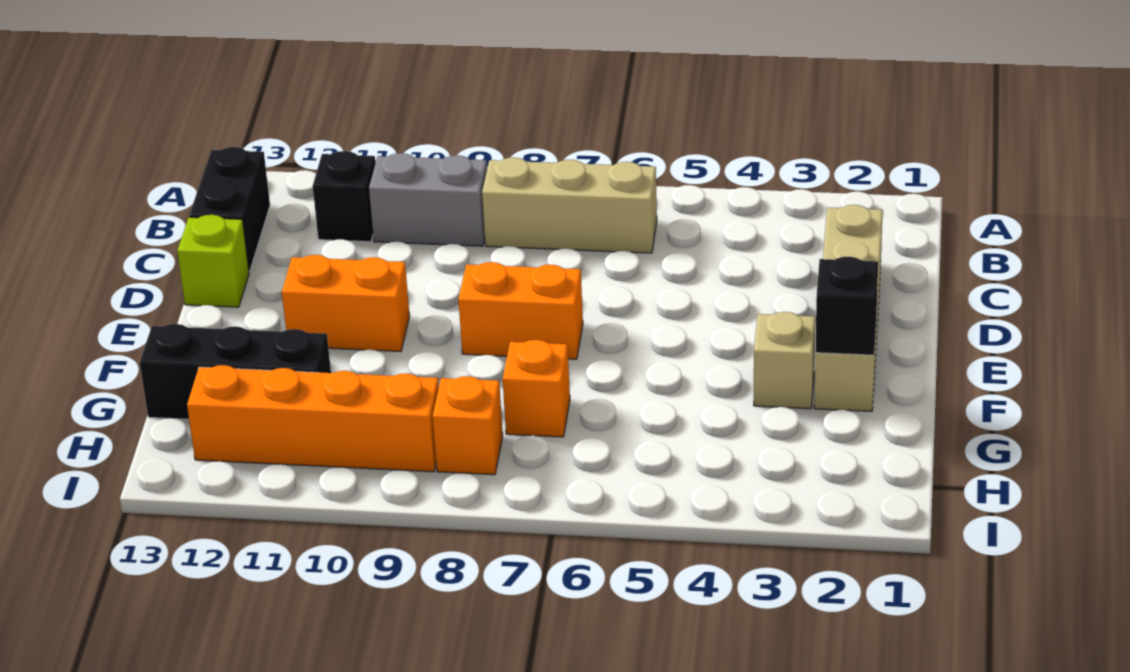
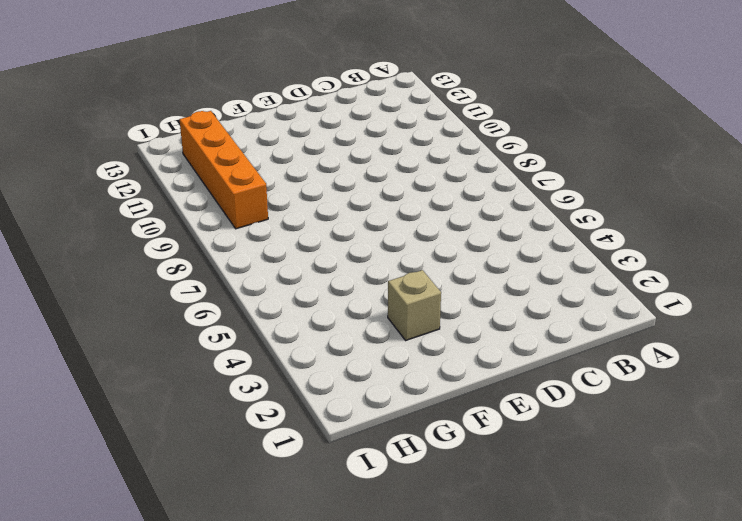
none -> tan brick B6:B8 level 1
none -> grey brick B9:B10 level 1
none -> black brick B11 level 1

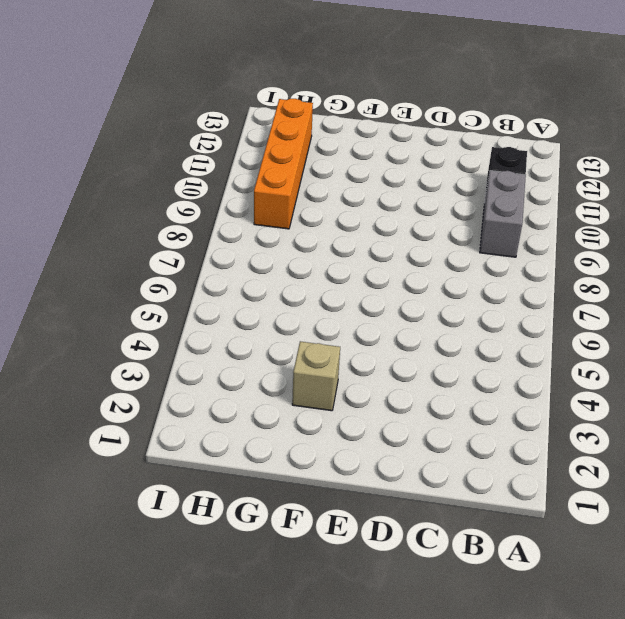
none -> tan brick B6:B8 level 1
none -> black brick B13:C13 level 1
none -> tan brick C2:F2 level 1

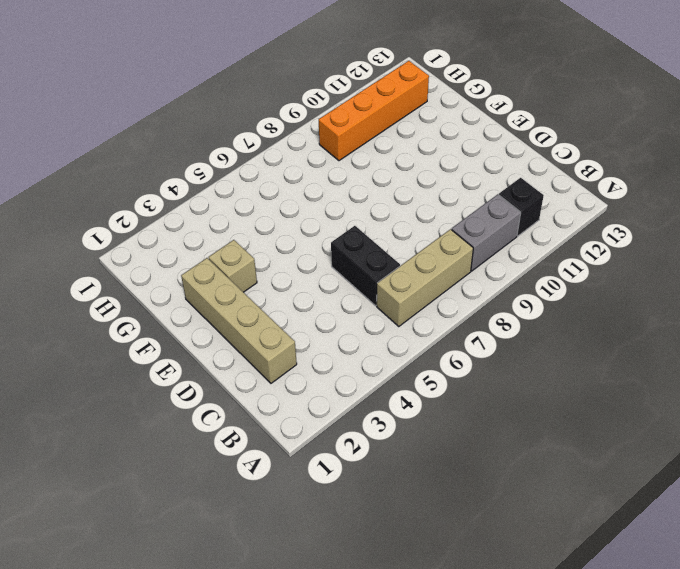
black brick C6:D6 level 1 -> black brick B13:C13 level 1
none -> lime brick D13 level 1
none -> orange brick E7:E8 level 1
none -> orange brick E10:E11 level 1

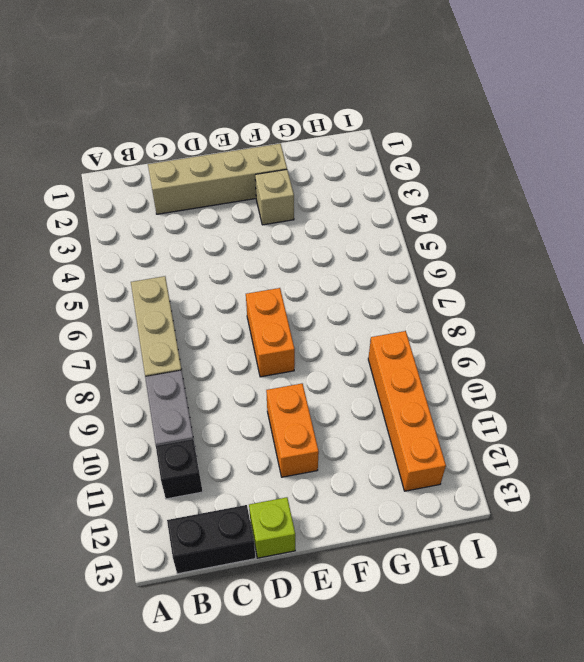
none -> orange brick G7 level 1
none -> black brick G11:G13 level 1
none -> orange brick H8 level 1

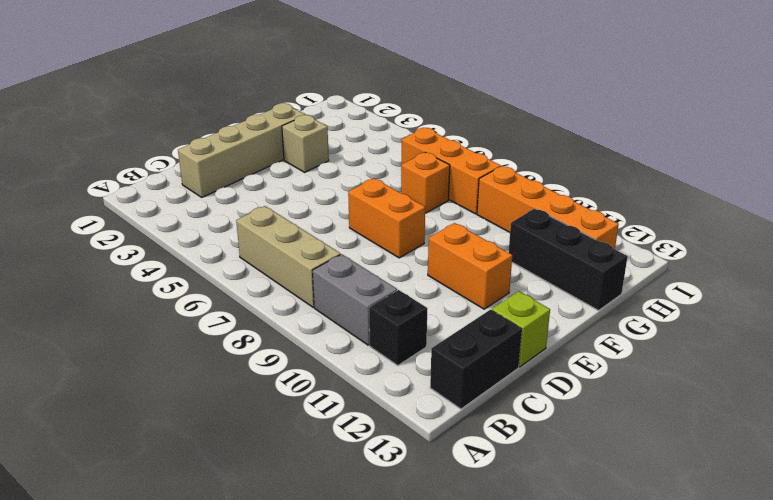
orange brick H6:H8 level 1 -> orange brick H8 level 1
none -> black brick F2 level 2

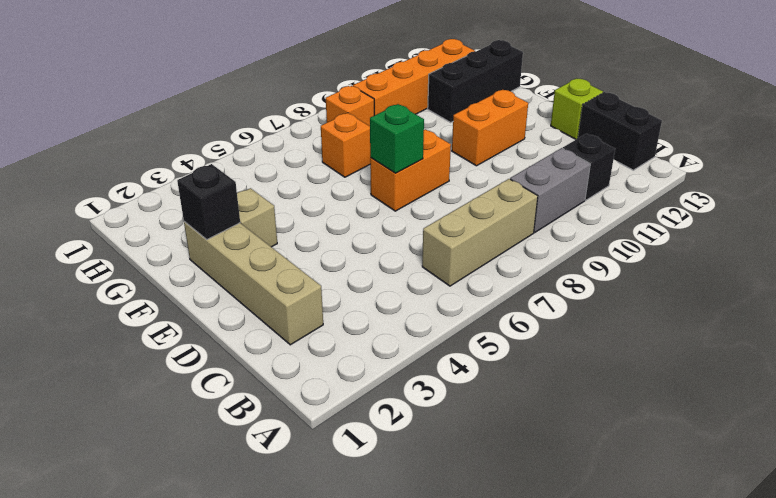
green brick E7 level 2 -> none

